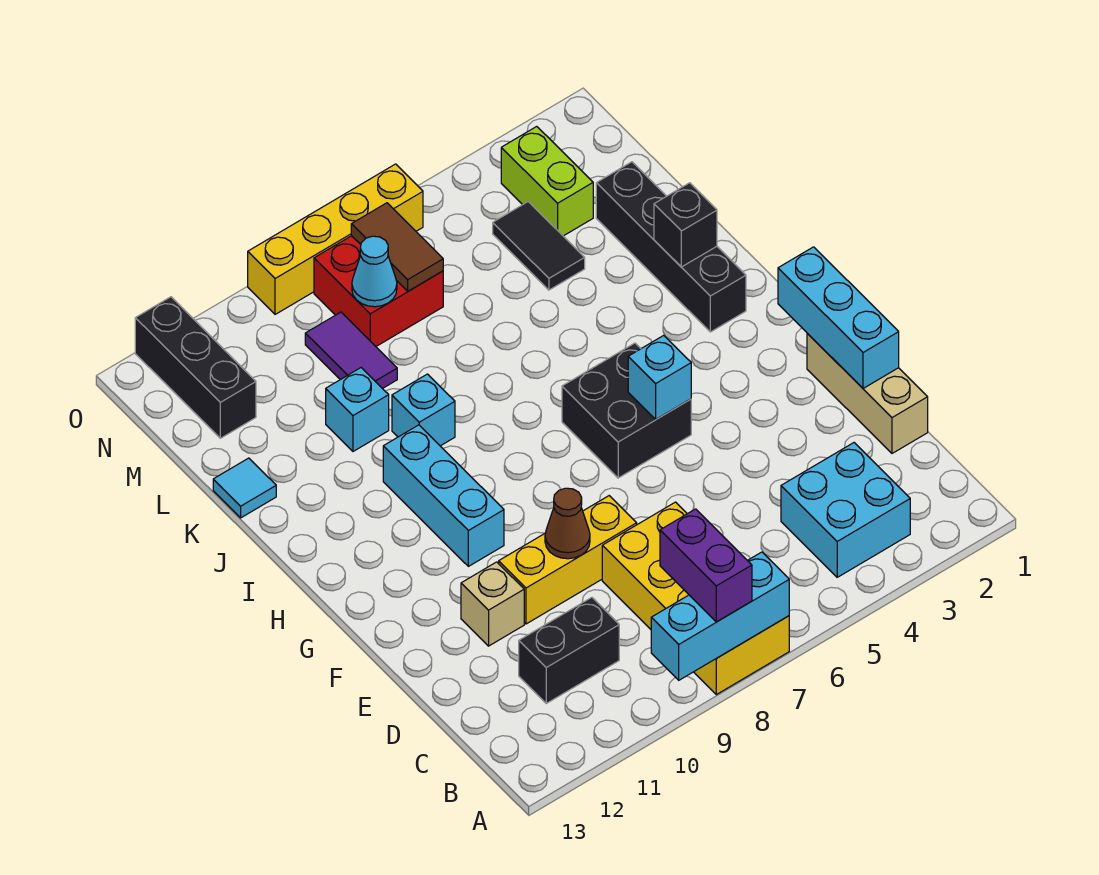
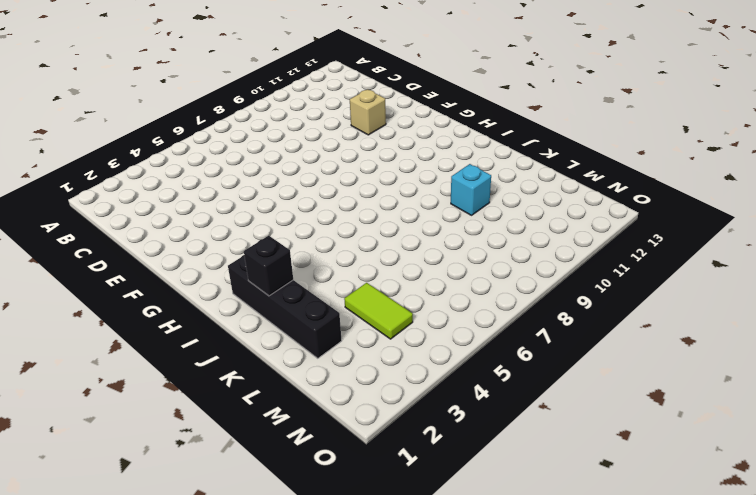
lime tile L4:M4 level 1 -> black tile L4:M4 level 1
none -> yellow brick A7:D8 level 1
none -> cyan brick B3:C4 level 1
none -> black brick C10:C11 level 1

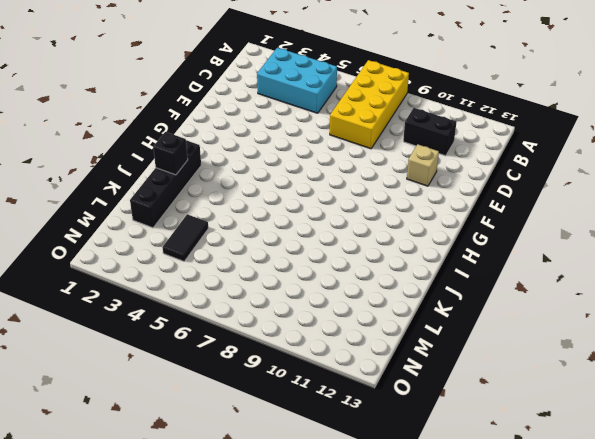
cyan brick B3:C5 level 1 -> cyan brick B3:C4 level 1
none -> tan brick D1:F1 level 1
none -> yellow brick E8:E10 level 1
none -> black brick G5:H6 level 1

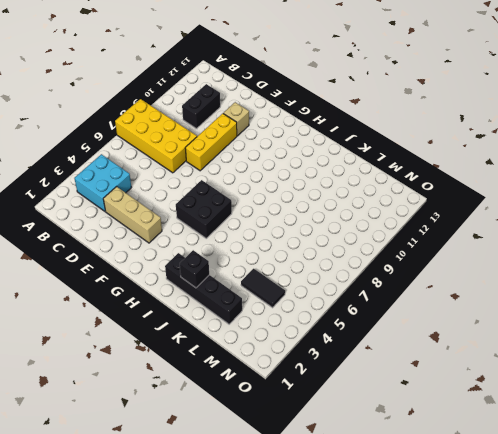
tan brick D3:F3 level 1 -> tan brick D1:F1 level 1
none -> cyan brick G10:I10 level 1
none -> cyan brick J9 level 1
none -> cyan brick K10 level 1

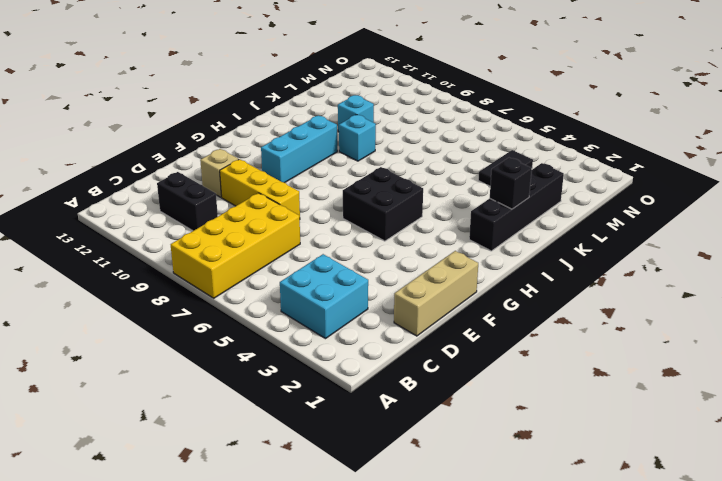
none -> cyan tile K13 level 1
none -> purple tile L9:M9 level 1
none -> lime brick M3:N3 level 1

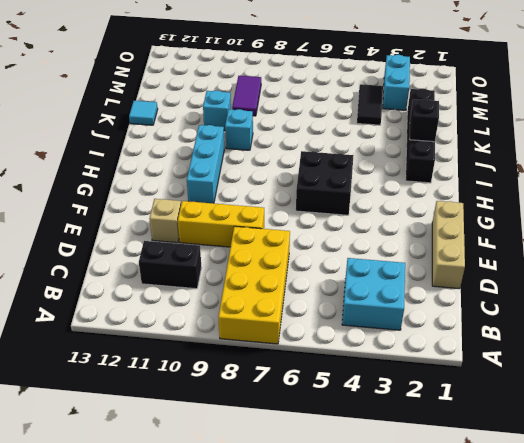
cyan brick M3:N3 level 1 -> lime brick M3:N3 level 1
none -> red brick M7:N8 level 1
none -> black brick M12:O12 level 1
none -> yellow brick O6:O9 level 1

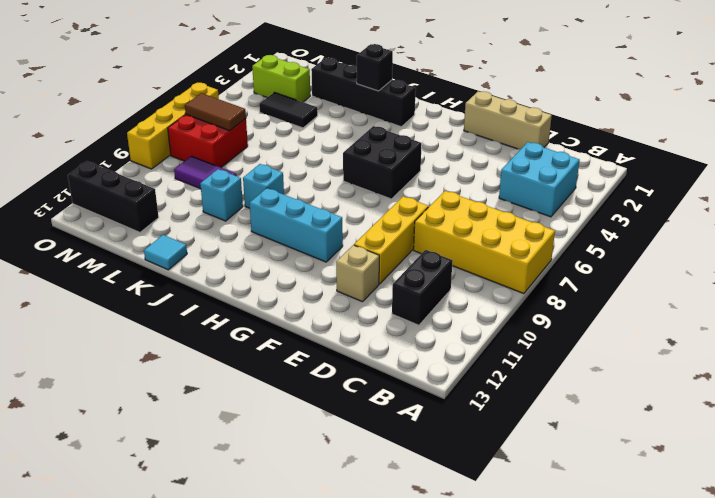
none -> cyan brick A7:A9 level 2
none -> cyan brick E1:G1 level 2
none -> brown cone E9 level 2

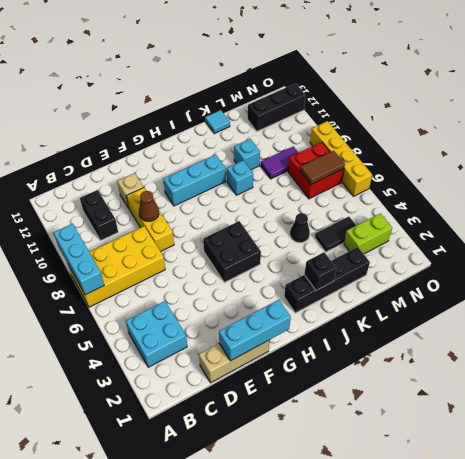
black cone K5 level 1 -> none
none -> cyan brick G5 level 2
none -> cyan cone M8 level 2
none -> purple brick A8:B8 level 3

